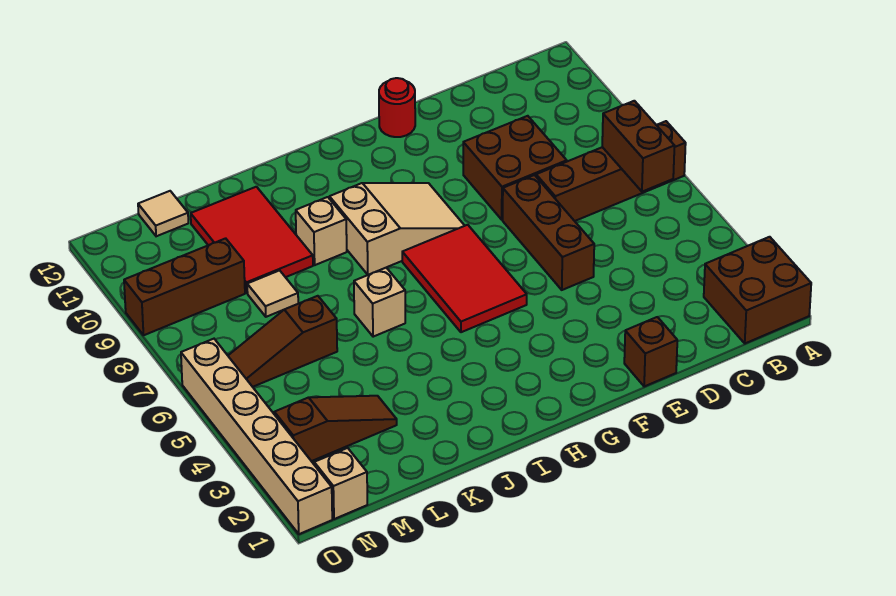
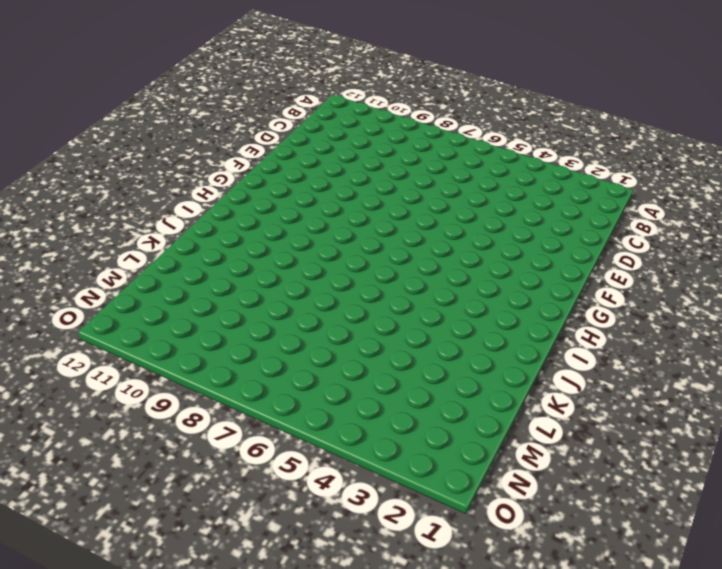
none -> brown brick A1:B2 level 1
none -> brown brick A7:D7 level 1
none -> brown brick D8:E9 level 1

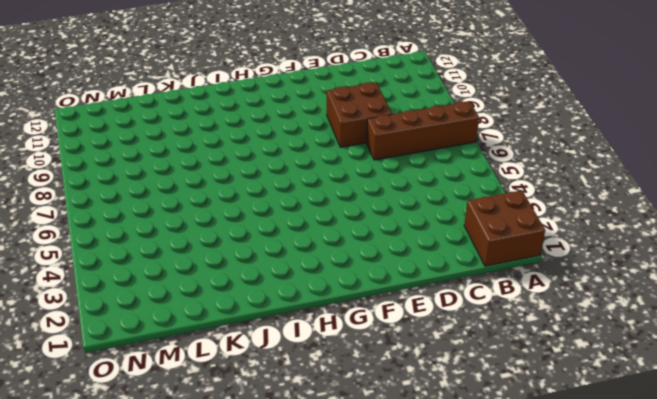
none -> brown brick E1 level 1
none -> brown brick E5:E7 level 1
none -> red round brick F12 level 1

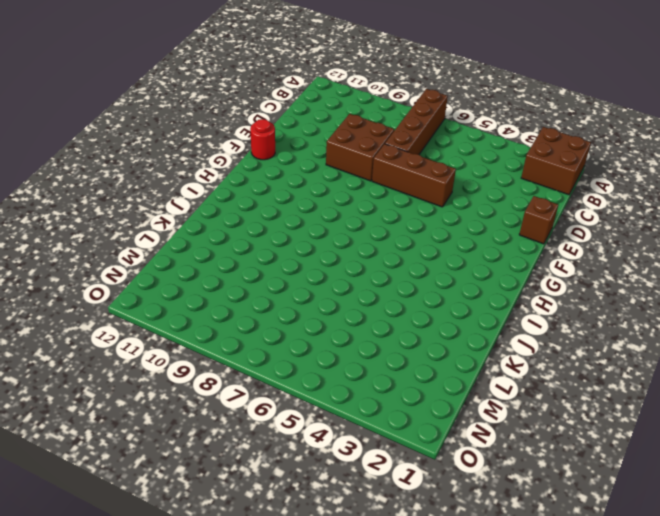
none -> red tile G5:H7 level 1
none -> tan slope G8:I9 level 1 top I
none -> tan brick J6 level 1

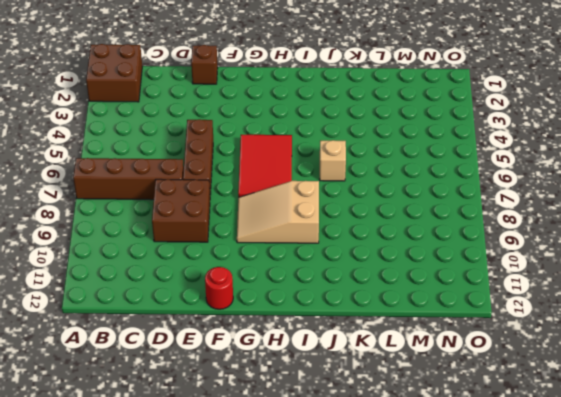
none -> tan brick J9 level 1
none -> red tile K9:L11 level 1
none -> brown slope L3:N3 level 1 top N

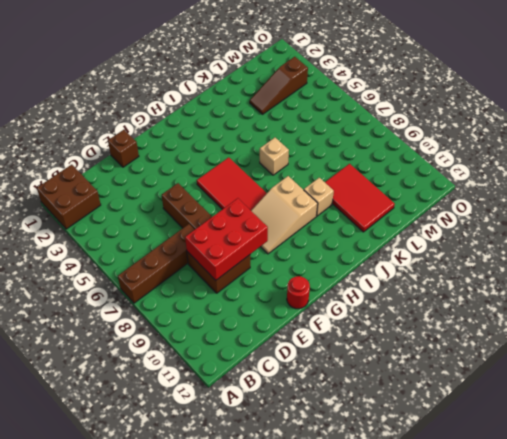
red brick D8:F9 level 2 -> none
none -> brown slope L6:N6 level 1 top L
none -> tan tile L8 level 1
none -> brown brick M9:O9 level 1

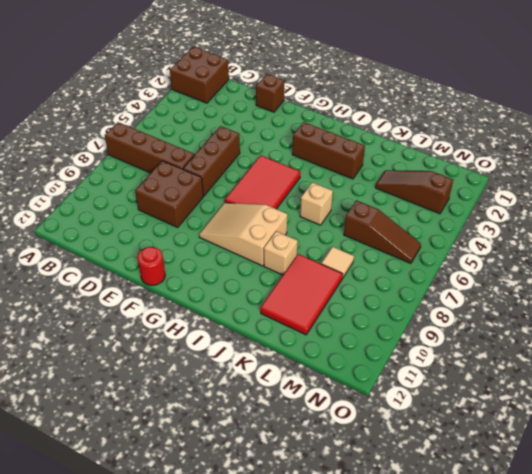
brown brick H3:J3 level 1 -> brown brick M9:O9 level 1
none -> tan tile M12 level 1
none -> tan brick N1 level 1
none -> tan brick O1:O6 level 1

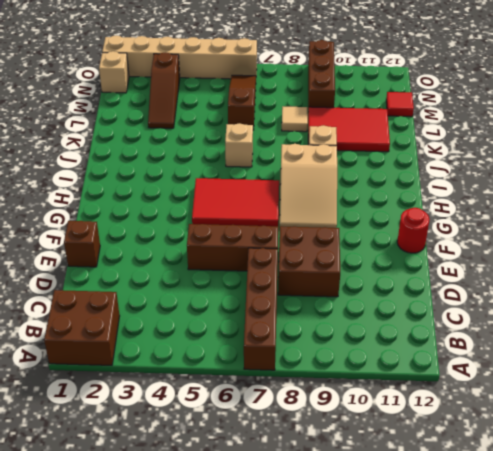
red tile M12 level 1 -> tan tile M12 level 1
none -> brown brick B6:B7 level 2

